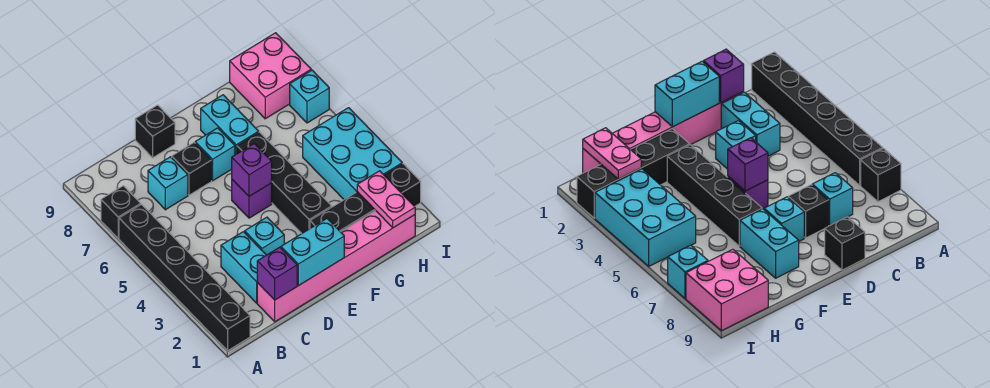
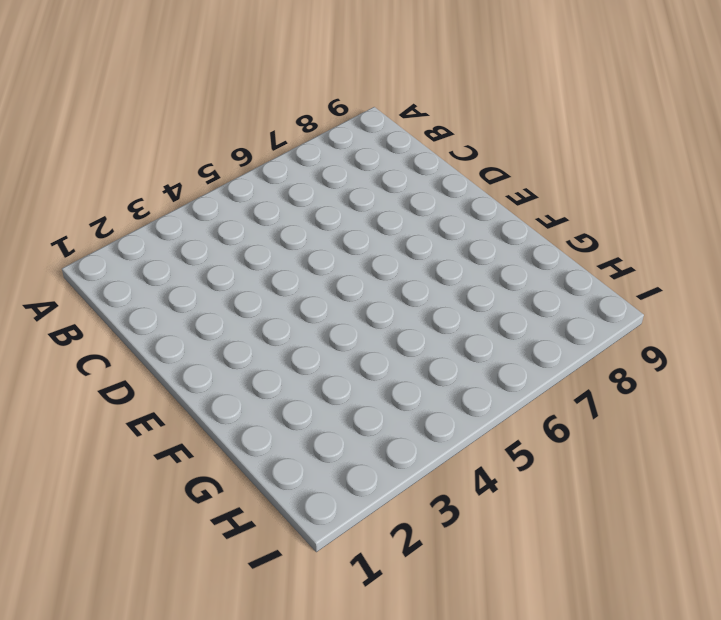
none -> black brick A1:A6 level 1
none -> black brick A7 level 1
none -> pink brick C1:H1 level 1

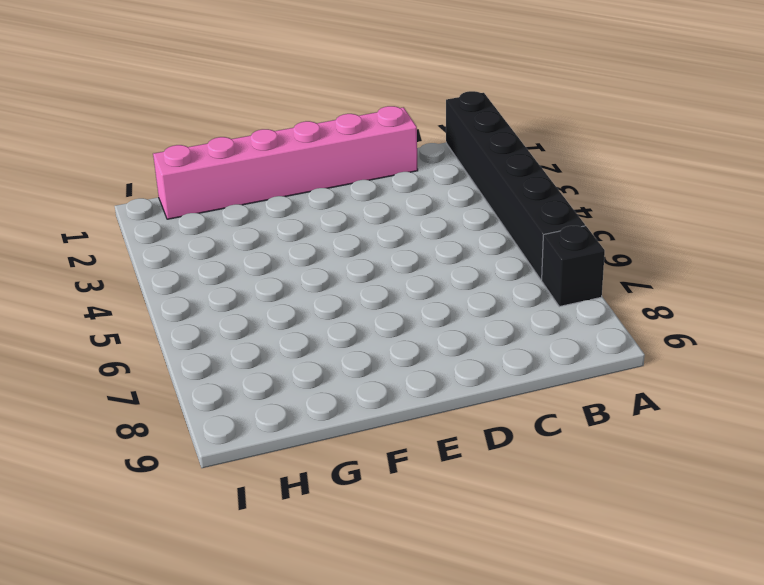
none -> cyan brick C2:C3 level 1
none -> cyan brick C7 level 1
none -> cyan brick D3 level 1

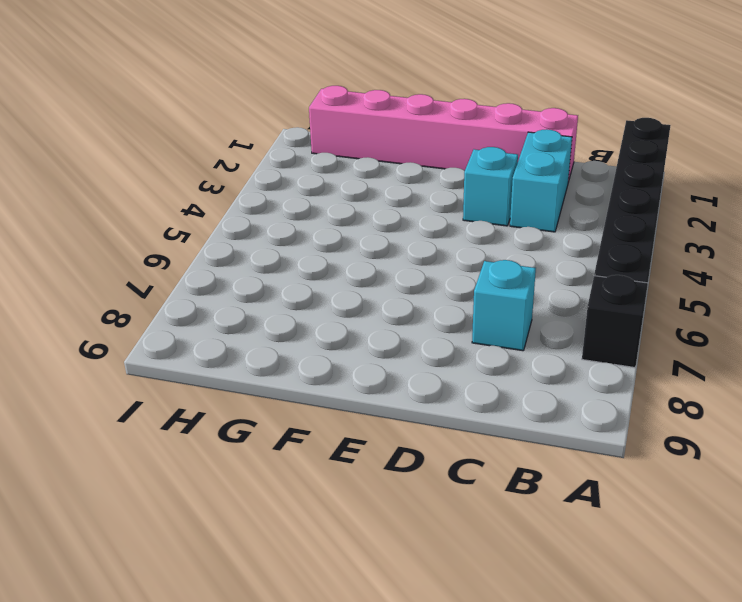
none -> black brick D7 level 1
none -> black brick D9 level 1
none -> purple brick E5 level 1

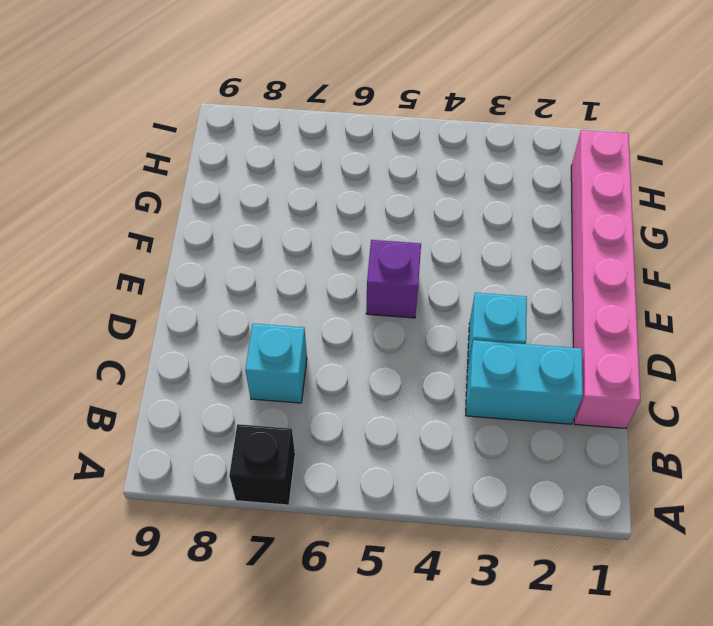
none -> black brick A1:A6 level 1
none -> black brick D7 level 1
none -> black brick D9 level 1

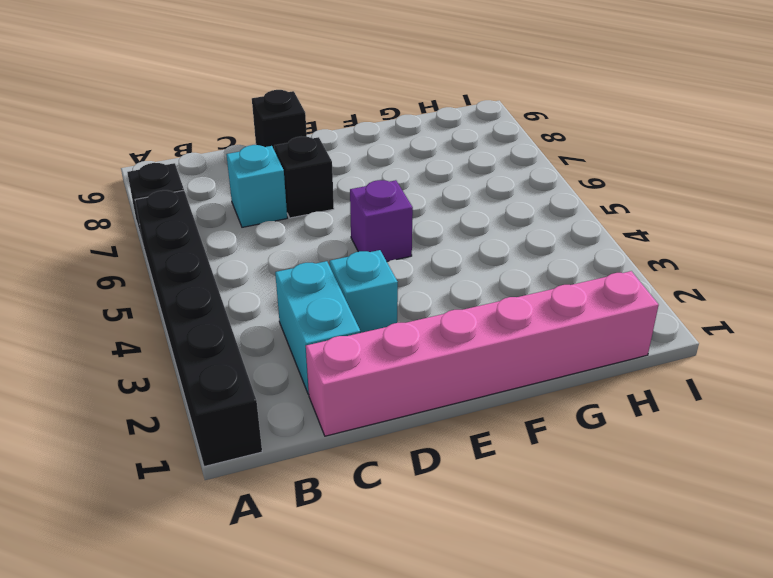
none -> cyan brick E7 level 1
none -> black brick F2:I2 level 1
none -> black brick F3:F6 level 1

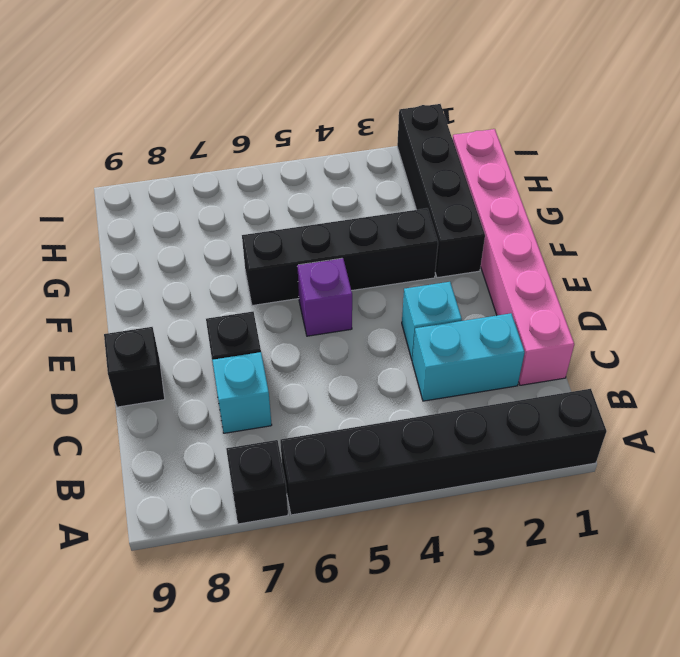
none -> cyan brick E7 level 1
none -> cyan brick F7:F8 level 1
none -> cyan brick H3:I5 level 1

